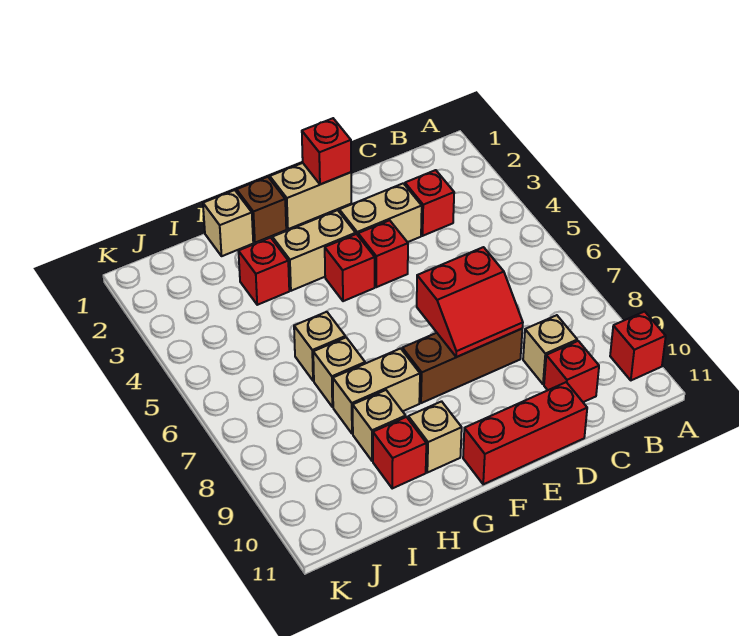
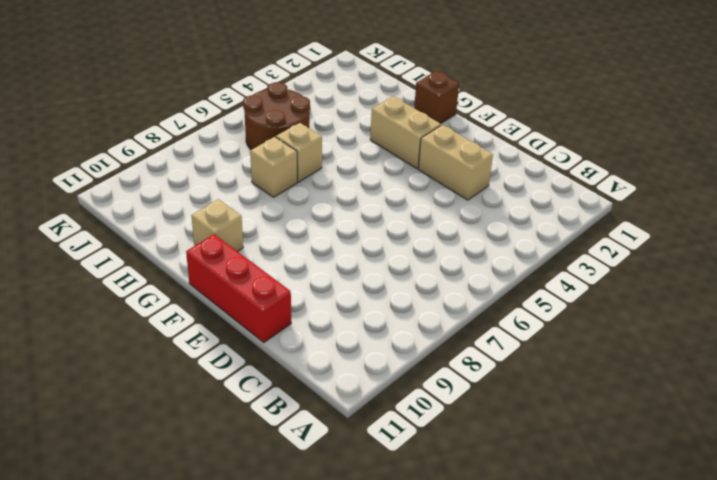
brown round brick I5:J6 level 1 -> none
none -> red brick A10 level 1
none -> red brick C3 level 1
none -> tan brick C9 level 1

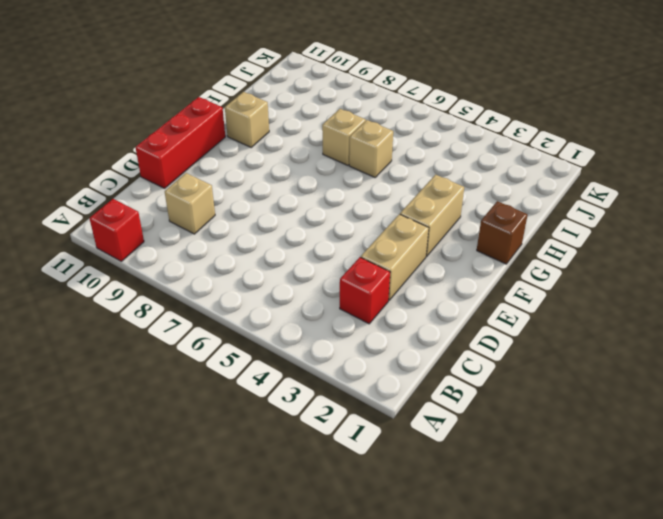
none -> red brick C10 level 1
none -> brown brick D8:F8 level 1
none -> tan brick E1:F1 level 1

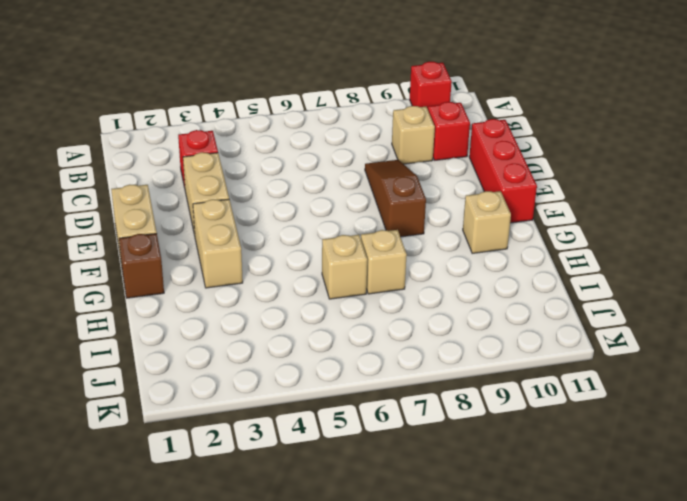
brown slope D8:F8 level 1 top F -> brown brick D8:F8 level 1
none -> red brick E4 level 1
none -> red brick F4 level 1
none -> tan brick G8:H8 level 1

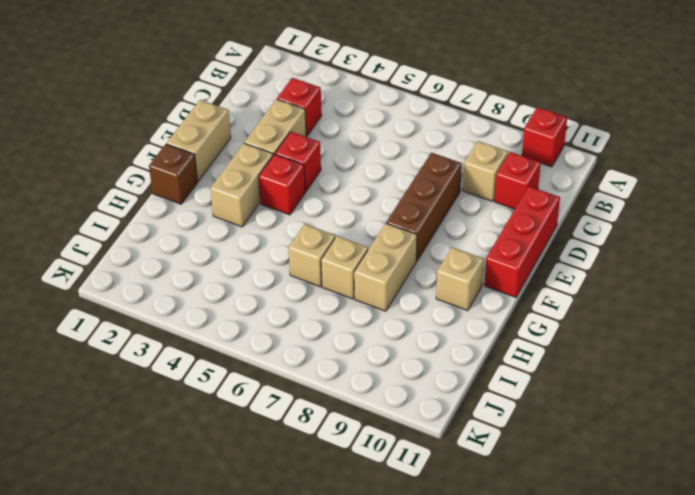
none -> tan brick H1 level 1
none -> red brick H3 level 1
none -> tan brick H9 level 1

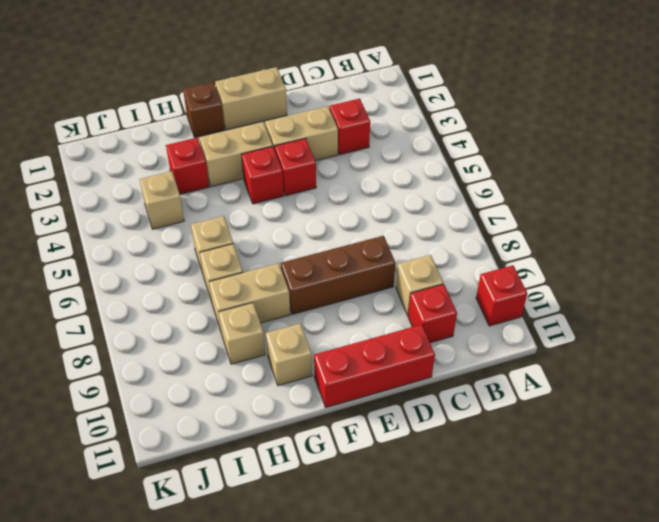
tan brick I4 level 1 -> tan brick H1 level 1
none -> red brick H10 level 1
none -> red slope D7:E8 level 2 top 7
none -> red brick E1 level 2

